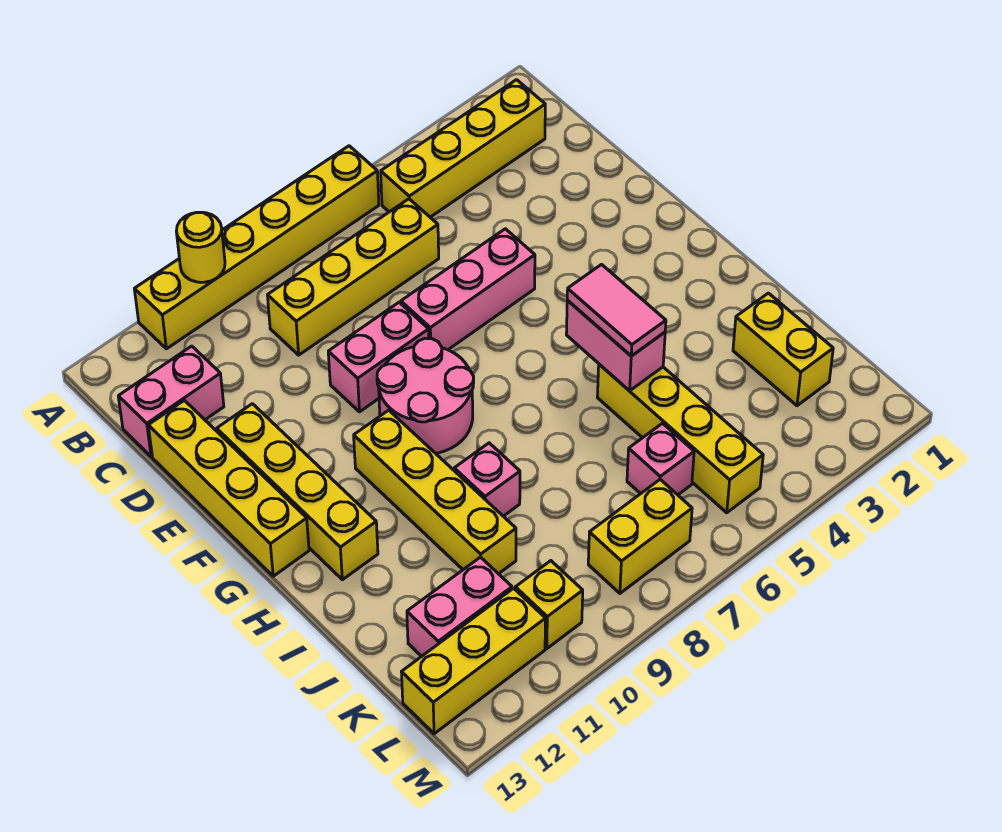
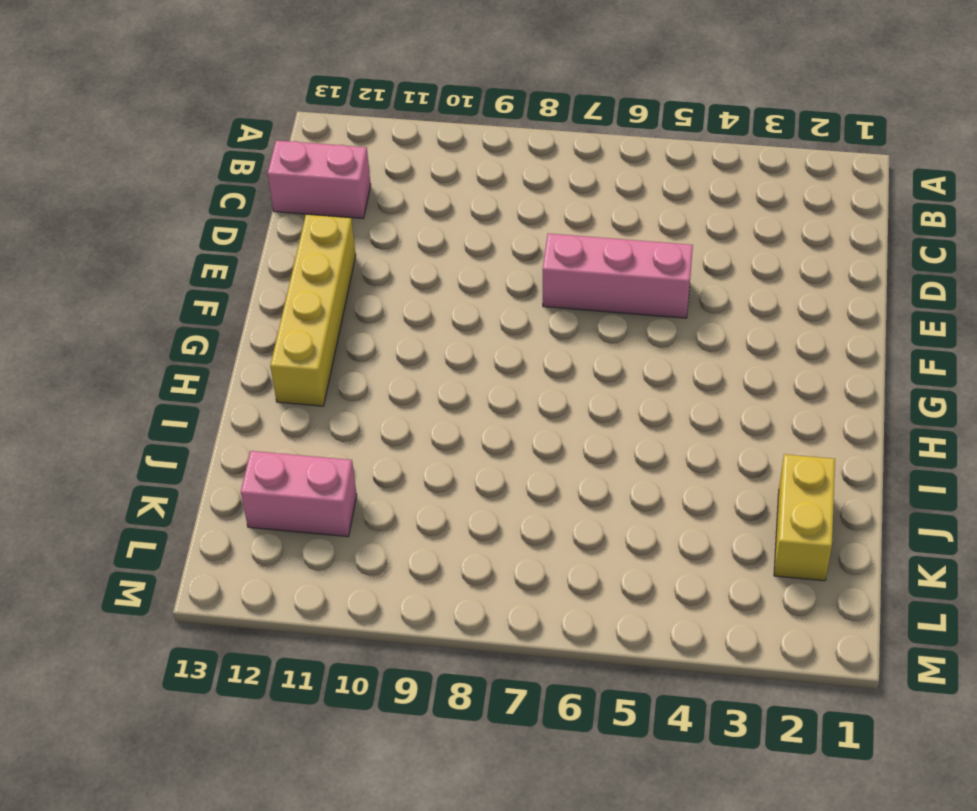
none -> yellow brick A6:A11 level 1
none -> yellow brick B2:B5 level 1
none -> yellow brick C6:C9 level 1

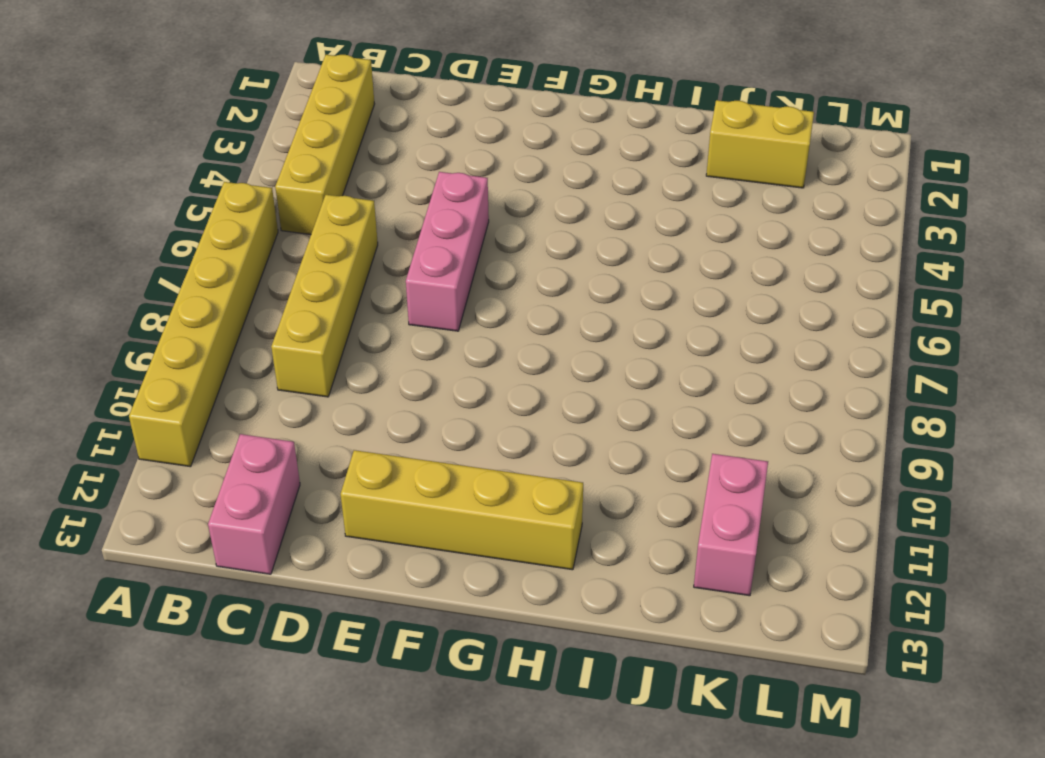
none -> yellow brick D13:G13 level 1
none -> pink brick E8:E9 level 1
none -> pink round brick F8:G9 level 1

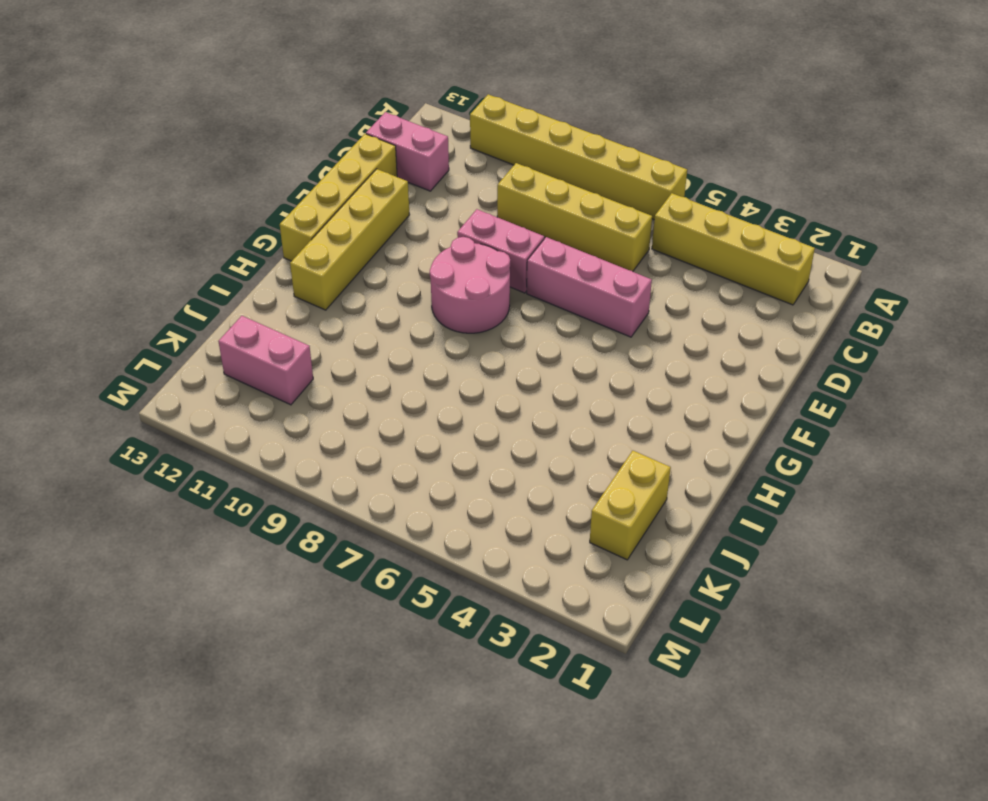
none -> yellow brick G10:J10 level 1
none -> yellow brick I5:L5 level 1
none -> pink brick I9 level 1

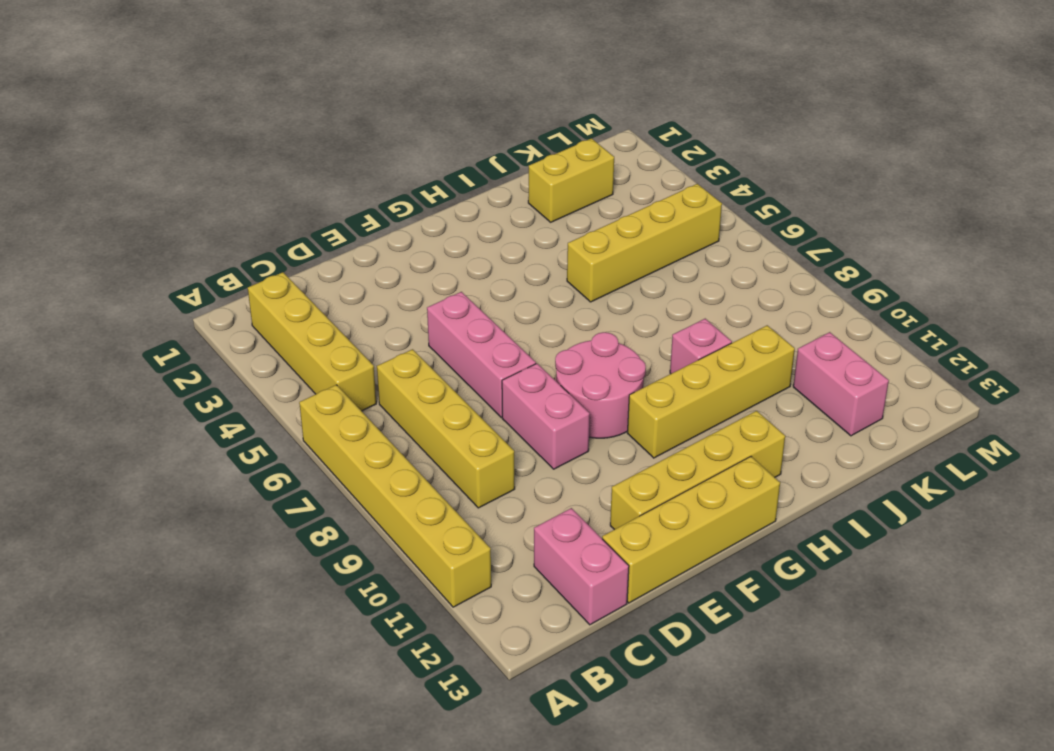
none -> pink brick K6 level 1
none -> yellow brick L7:L8 level 1
none -> yellow brick L10 level 1

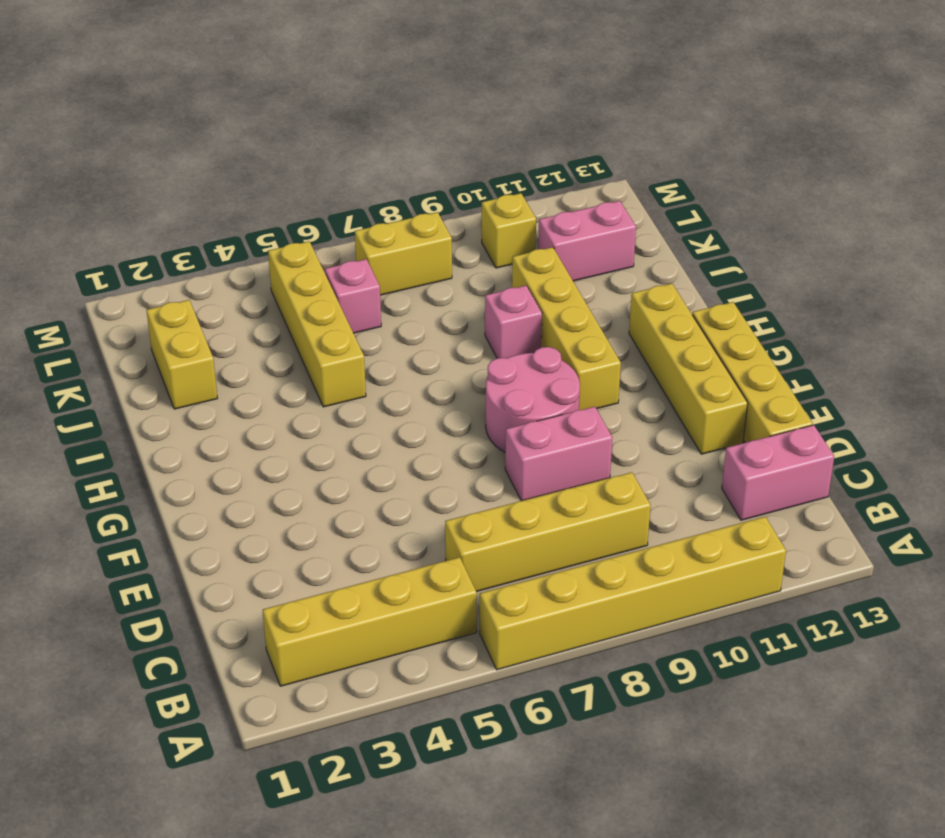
none -> pink brick E5:E7 level 1
none -> yellow brick L11:L13 level 1
none -> yellow round brick A10 level 2

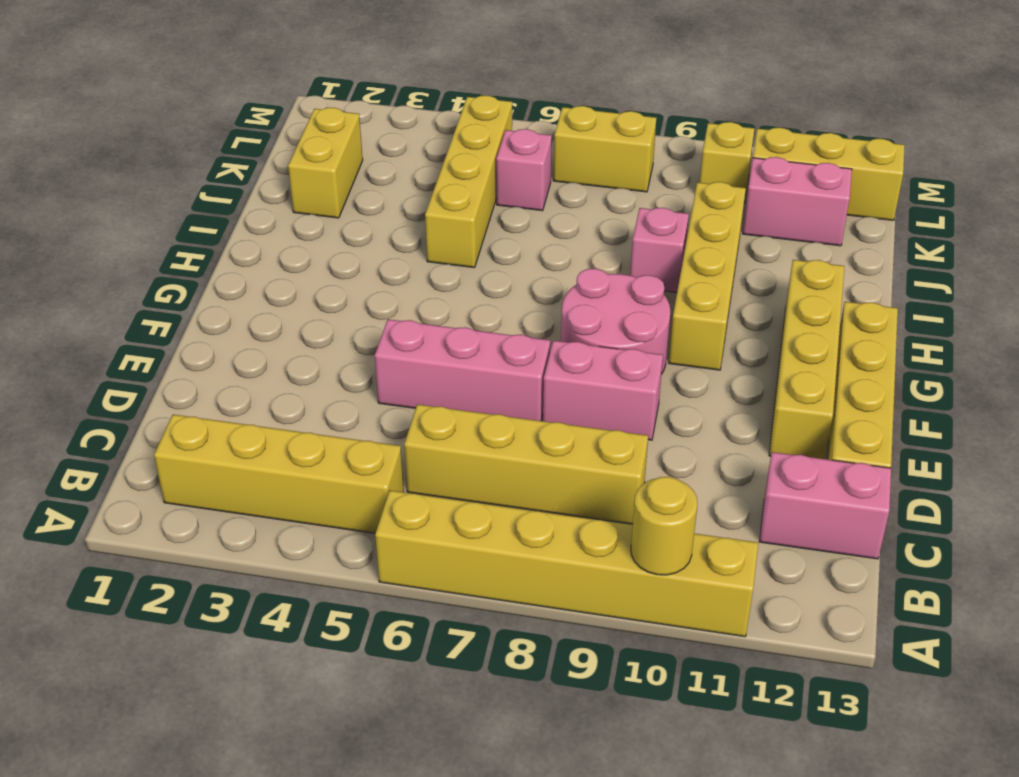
none -> pink brick H5:I5 level 2
none -> pink tile H5:I5 level 3

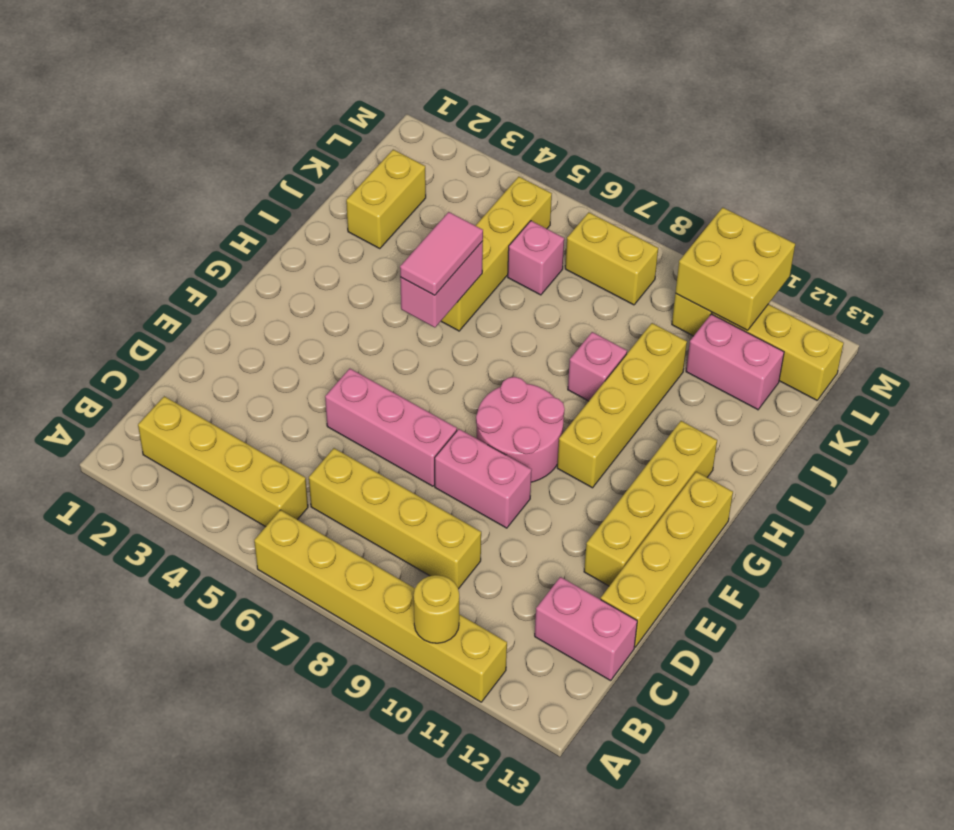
yellow brick L10:M11 level 2 -> none

